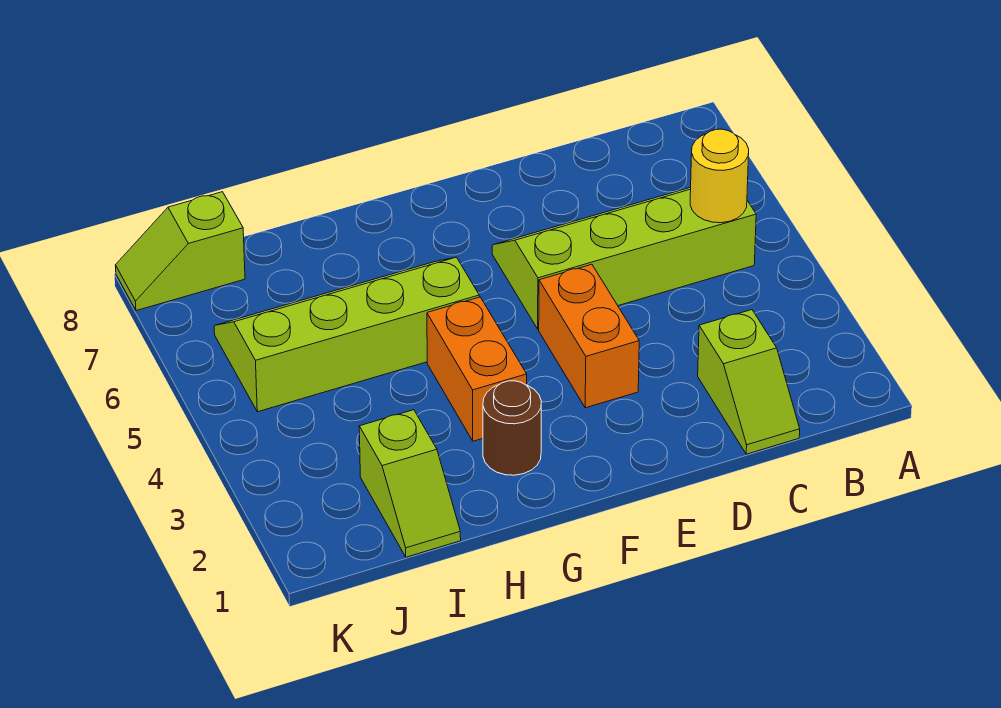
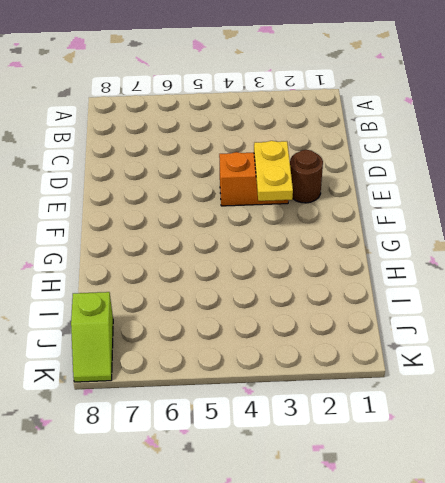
brown round brick E2 level 1 -> brown round brick G2 level 1
yellow plate E3:F3 level 2 -> none
none -> lime slope B5:E6 level 1 top 5
none -> lime slope C1:C2 level 1 top 2

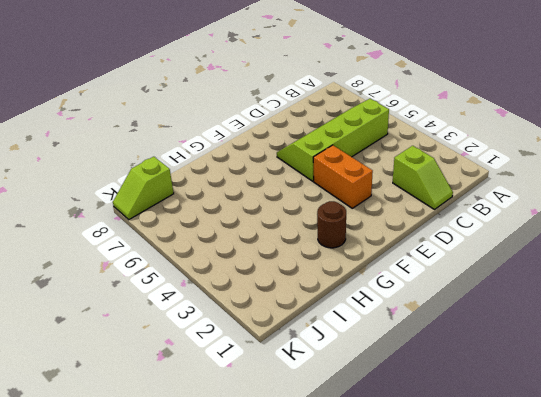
none -> orange brick G3:G4 level 1
none -> lime slope G5:J6 level 1 top 5

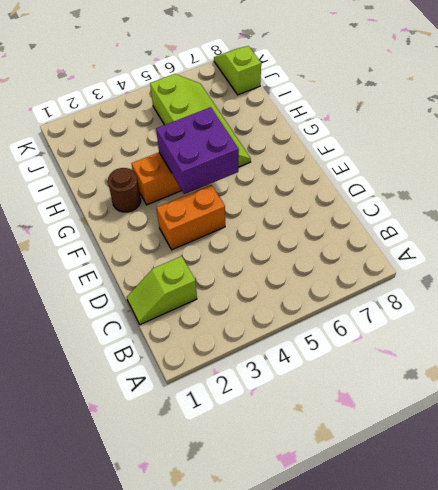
purple brick F4:G5 level 2 -> none
none -> lime slope B5:E6 level 1 top 5
none -> lime slope I1:I2 level 1 top 2

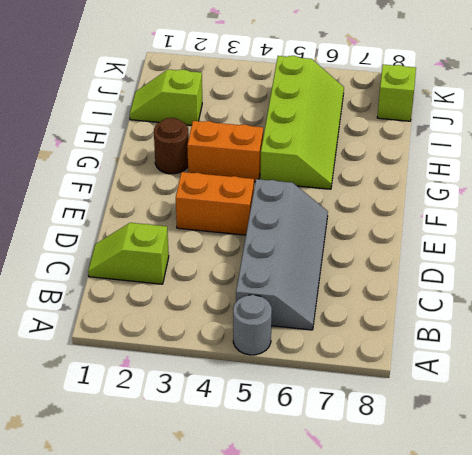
grey round brick A5 level 1 -> none
grey slope B5:E6 level 1 top 5 -> lime slope B5:E6 level 1 top 5
none -> yellow round brick B5 level 2

